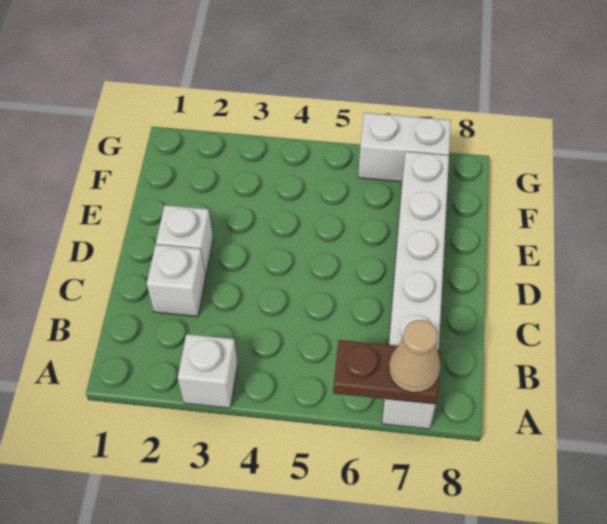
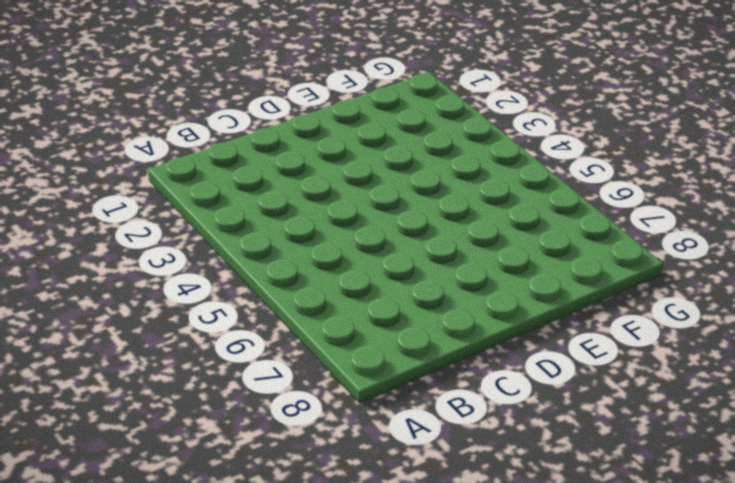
none -> white brick A3 level 1
none -> white brick A7:F7 level 1

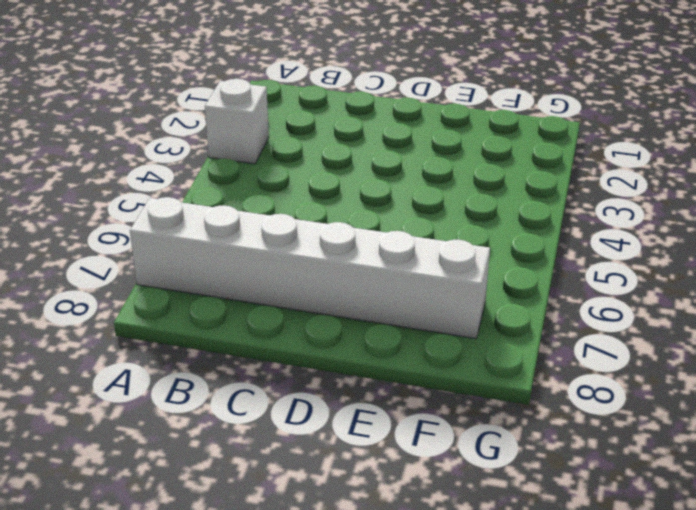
none -> white brick C2 level 1
none -> white brick D2 level 1

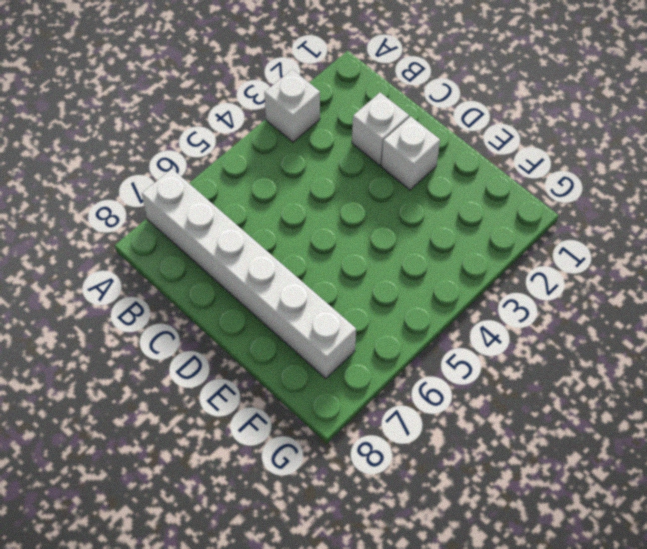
none -> white brick G6:G7 level 1
none -> brown plate A6:A7 level 2

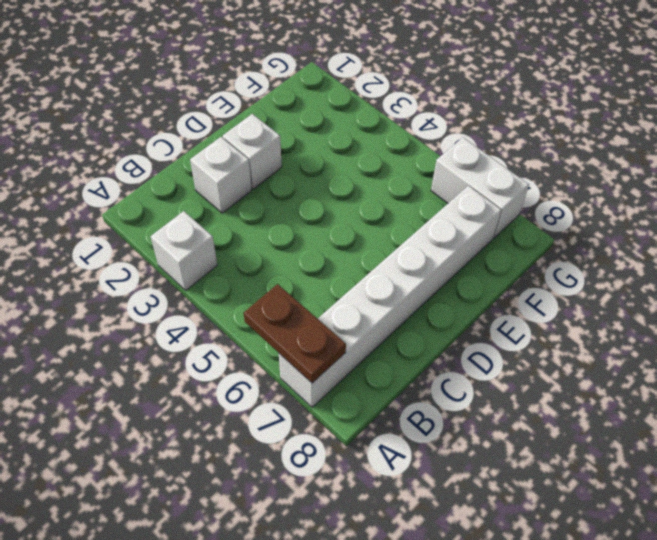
none -> tan cone A7 level 3

